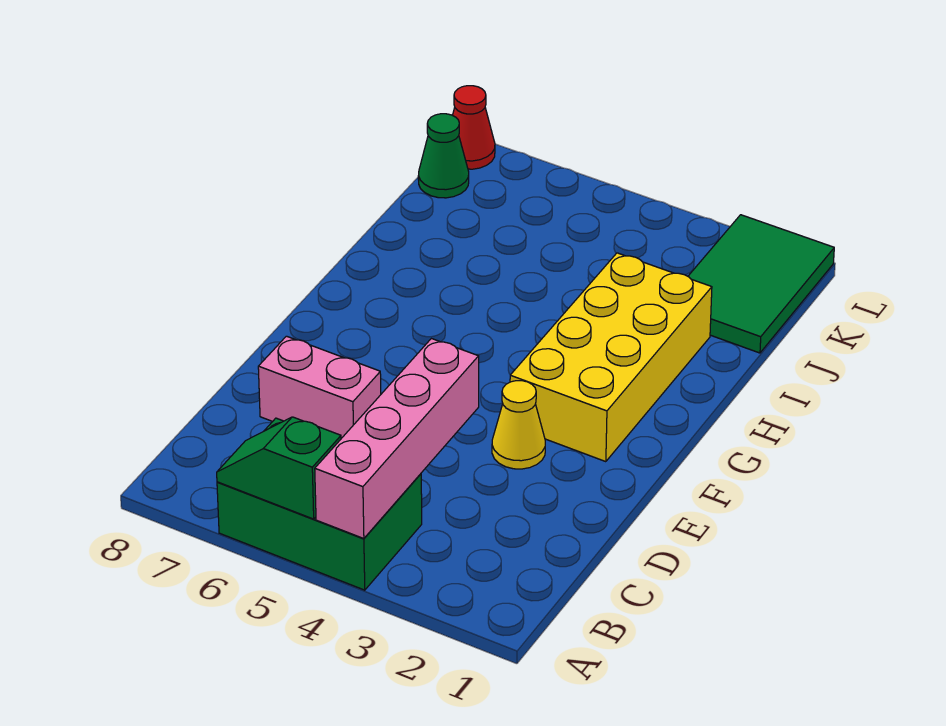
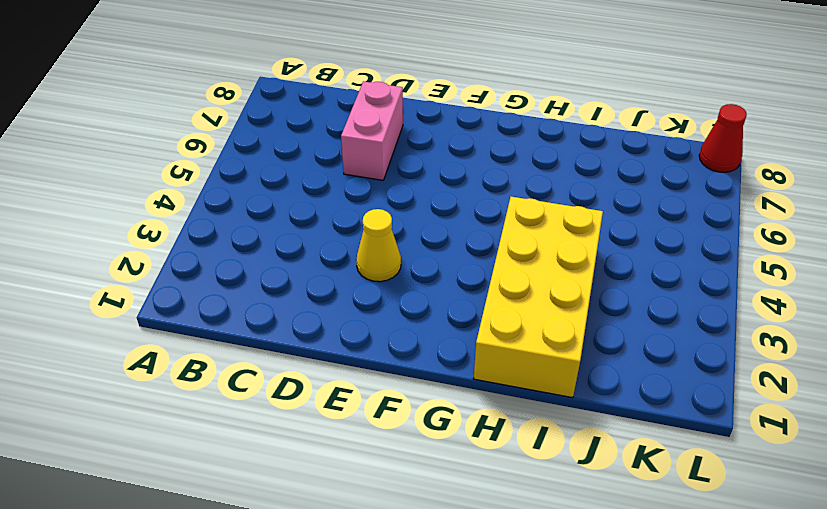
yellow brick H1:I4 level 1 -> yellow brick F2:I3 level 1
none -> green brick A4:B6 level 1
none -> green tile J1:L2 level 1

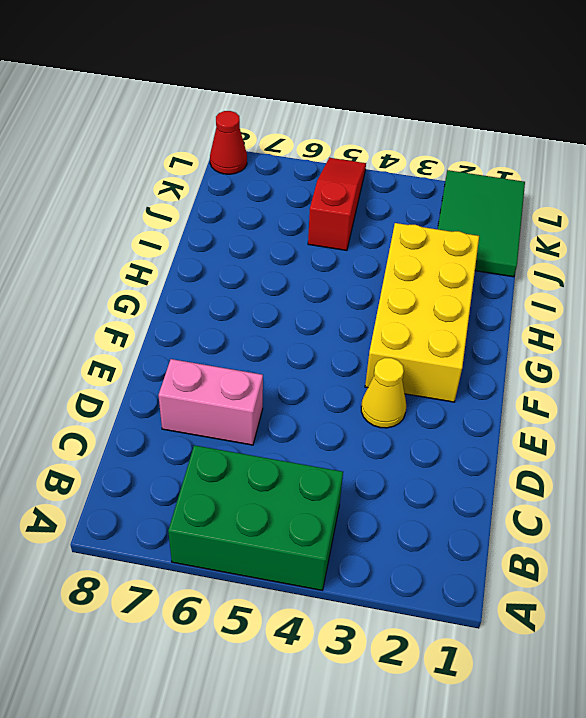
red slope J5:L5 level 1 top J -> none
none -> green cone K8 level 1
none -> pink brick A4:D4 level 2

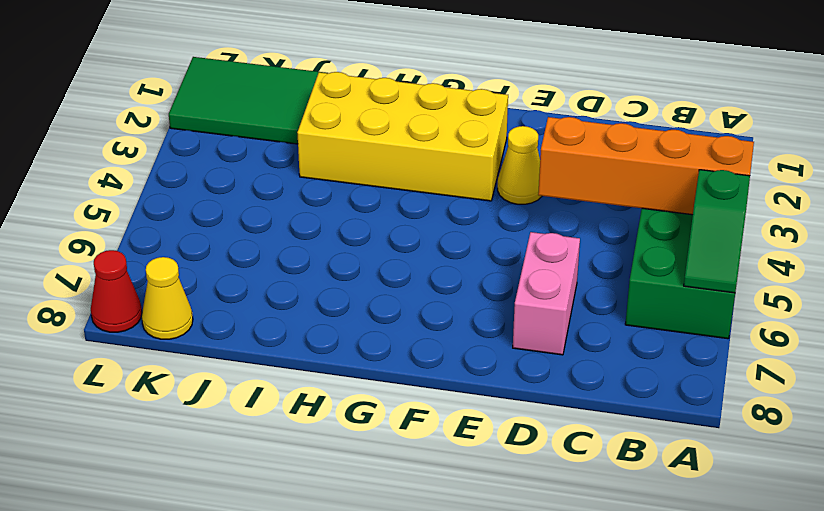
orange brick A4:D4 level 2 -> pink brick A4:D4 level 2
yellow cone K8 level 1 -> green cone K8 level 1

